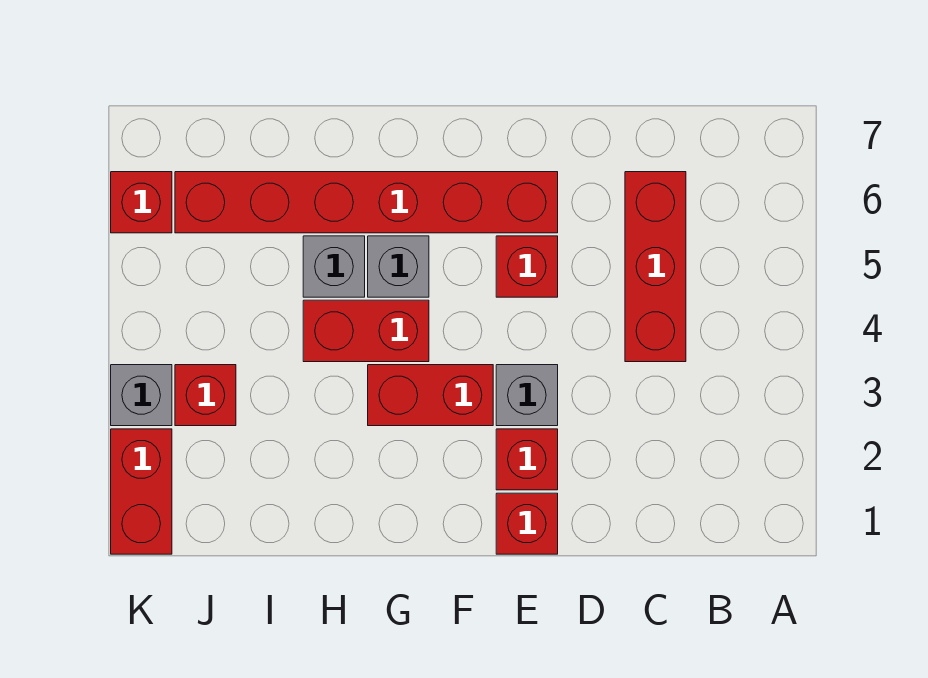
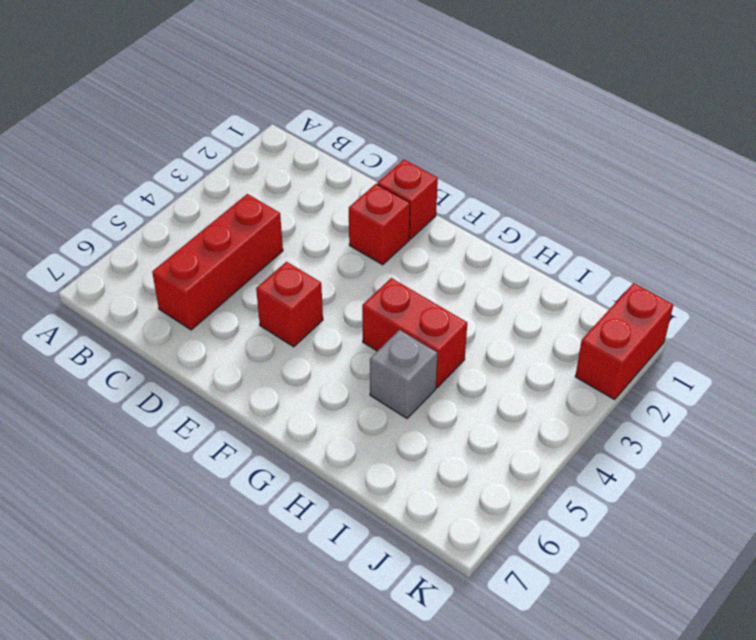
none -> grey brick E3 level 1
none -> red brick E6:J6 level 1
none -> red brick F3:G3 level 1

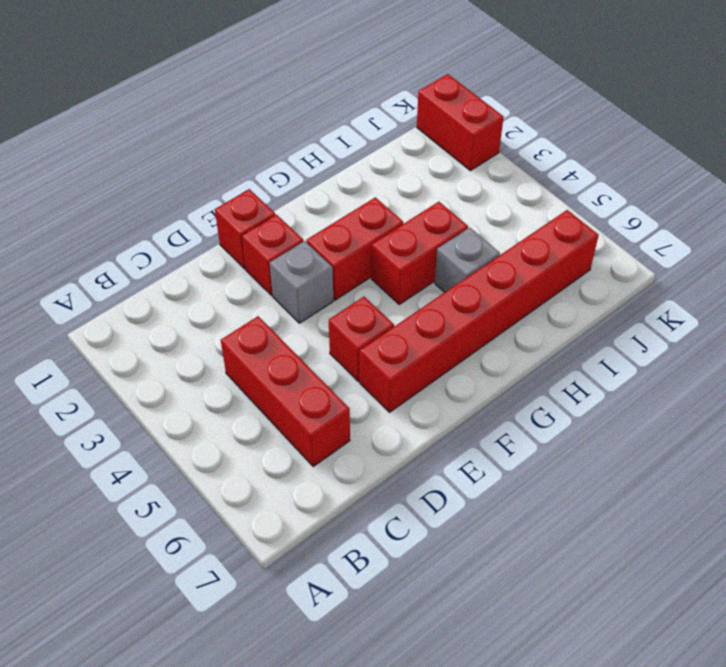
none -> grey brick G5 level 1
none -> red brick J3 level 1
none -> grey brick K3 level 1

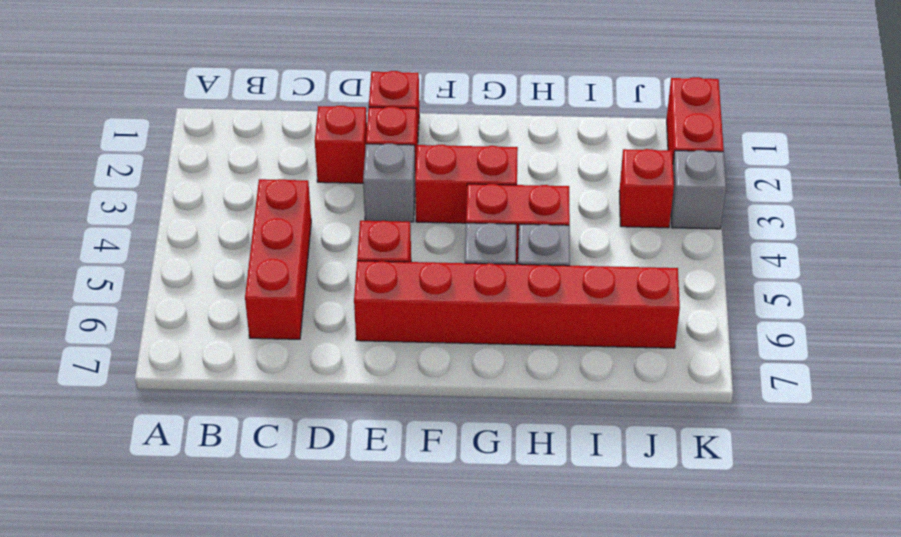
red brick D2 level 1 -> red brick K6 level 1

